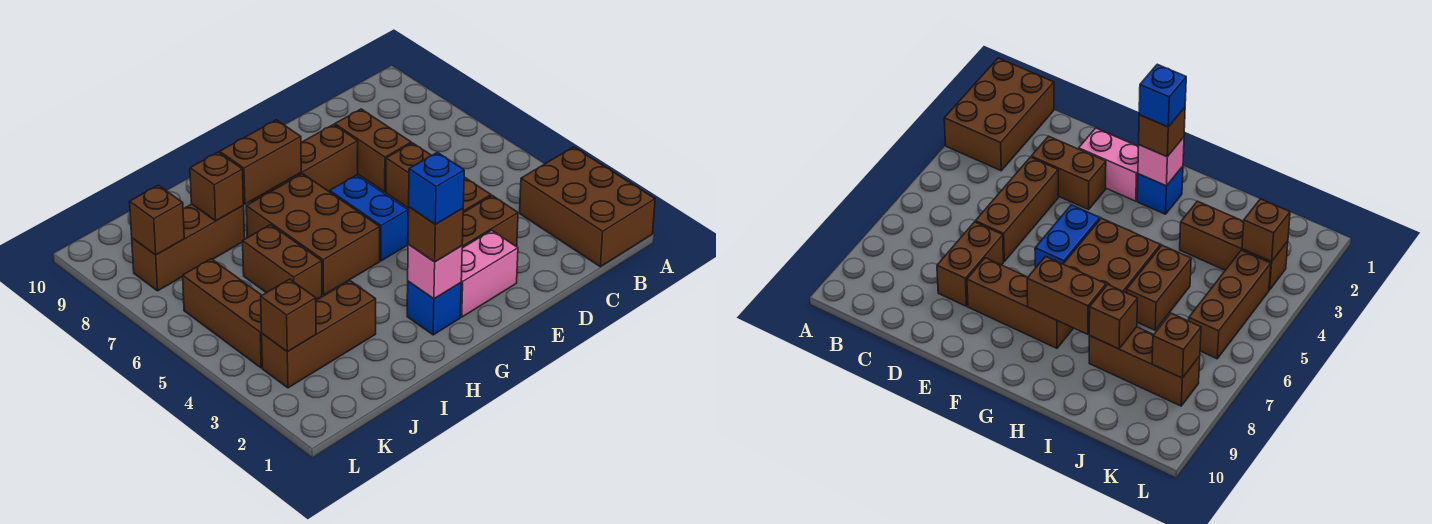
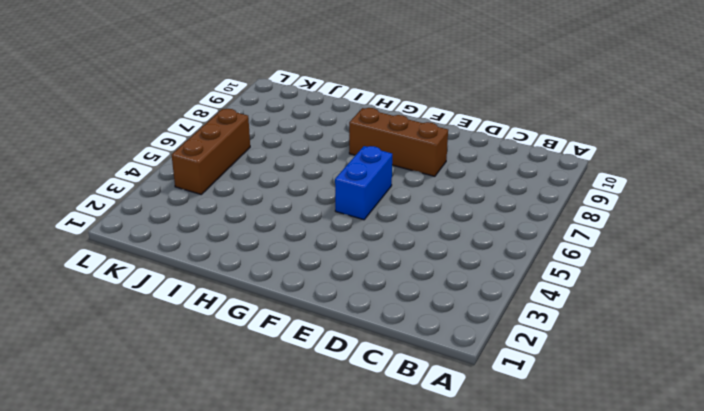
none -> brown brick A1:B3 level 1
none -> brown brick D3:E3 level 1
none -> brown brick D4:D6 level 1

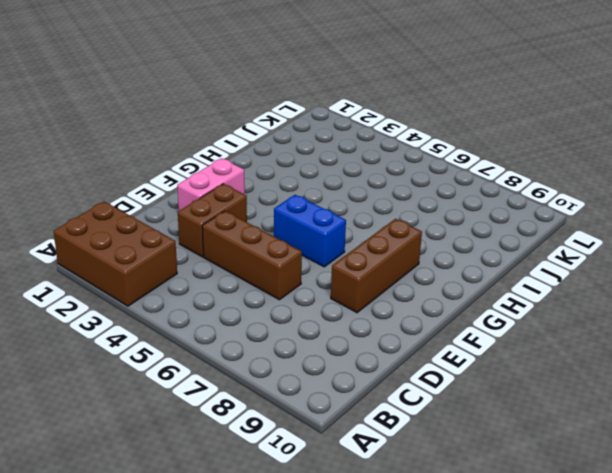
none -> brown brick D7:D8 level 1
none -> blue brick G2 level 1
none -> brown brick G5:H7 level 1

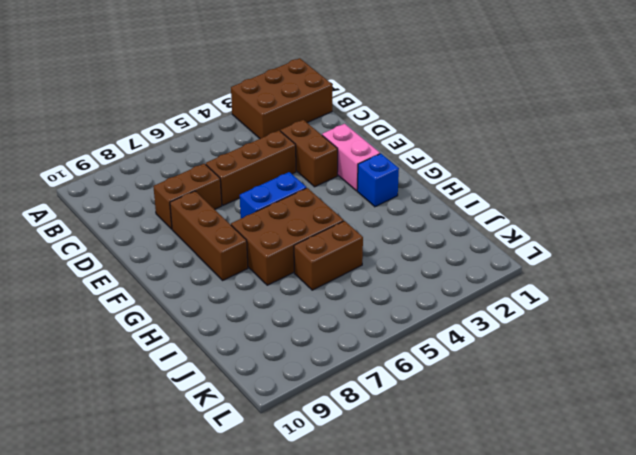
none -> brown brick I3:K3 level 1
none -> brown brick I8:K8 level 1
none -> brown brick K4:K6 level 1

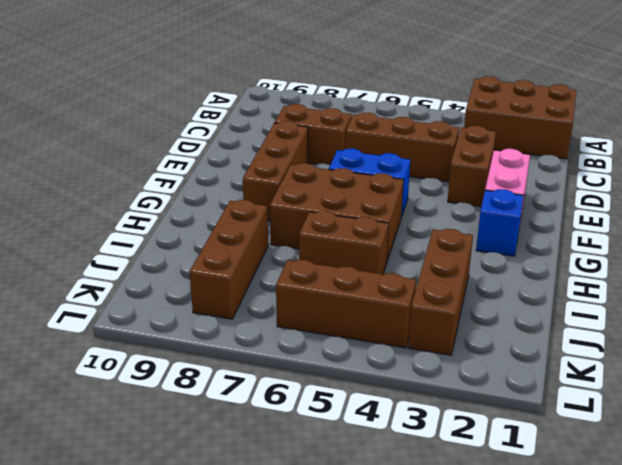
none -> pink brick G2 level 2
none -> brown brick G8:H8 level 2
none -> brown brick I8 level 2

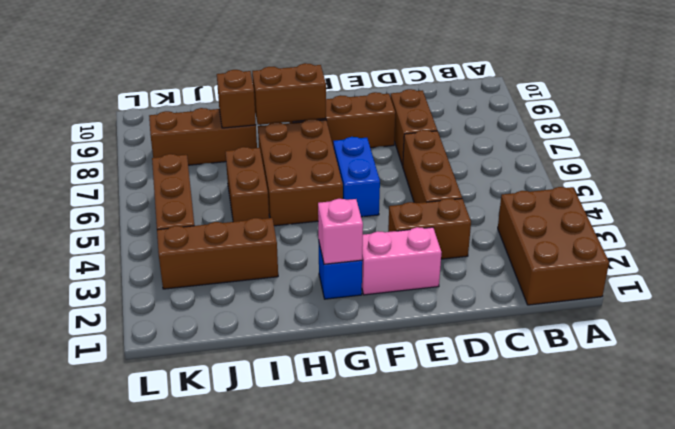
none -> brown brick K3 level 2
none -> brown brick K8 level 2
none -> brown brick G2 level 3

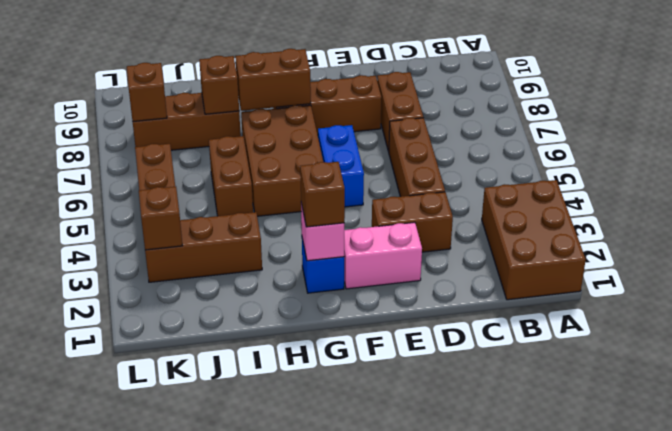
none -> blue brick G2 level 4

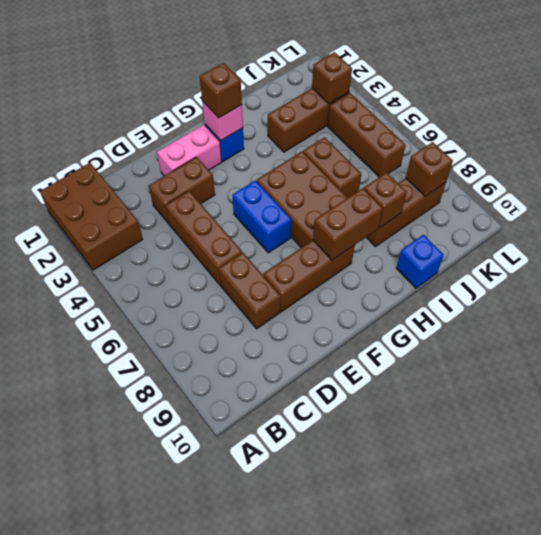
blue brick I10 level 1 -> blue brick G2 level 4

